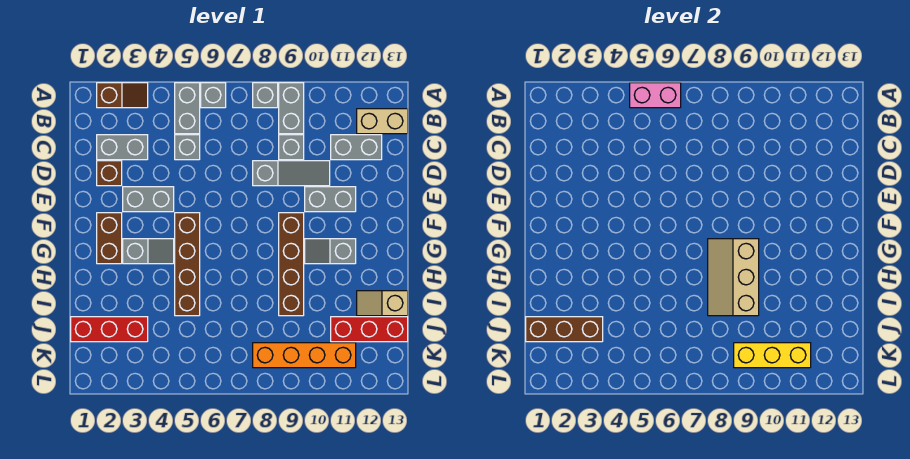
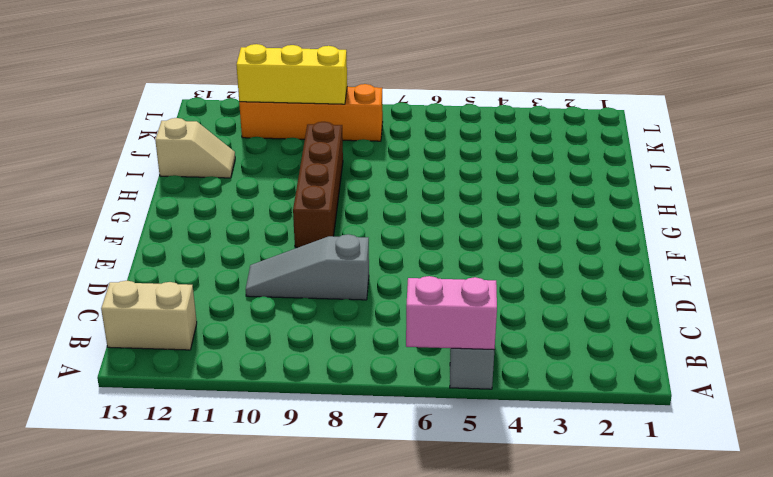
none -> brown slope A2:A3 level 1 top 2
none -> grey brick A6 level 1
none -> grey brick A8 level 1

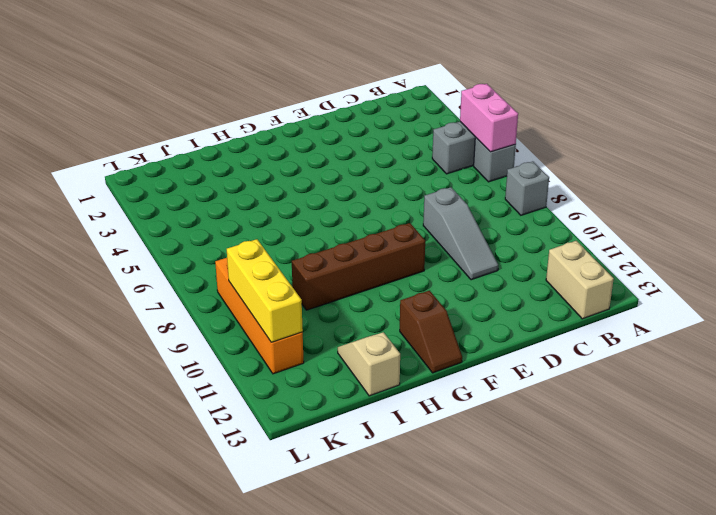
brown slope G12:G13 level 1 top 12 -> brown slope A2:A3 level 1 top 2
none -> grey brick A9:B9 level 1
none -> grey brick C2:C3 level 1
none -> grey brick C5 level 1

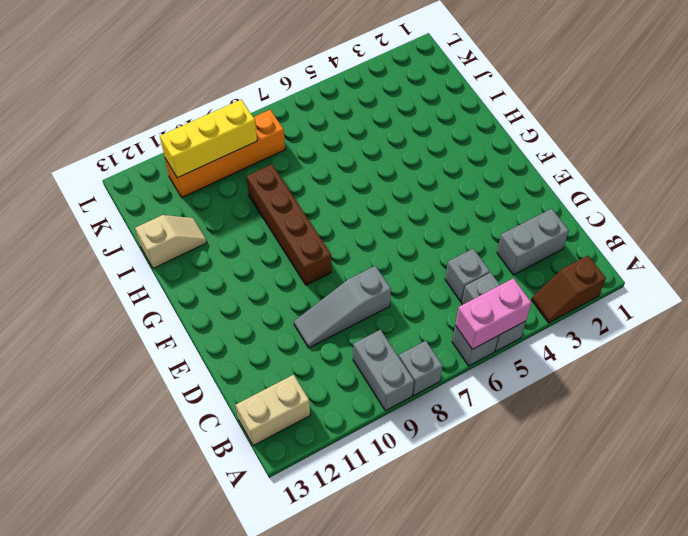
none -> grey brick C9 level 1
none -> grey brick C11:C12 level 1
none -> brown brick D2 level 1

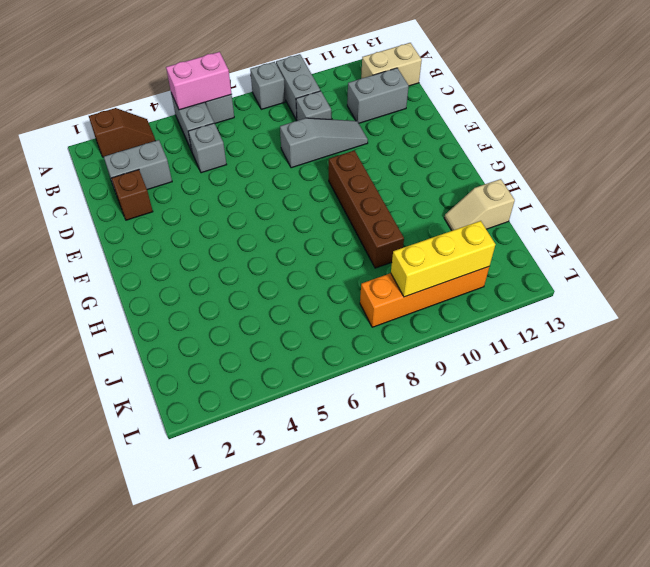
none -> grey brick E3:E4 level 1
none -> grey brick E10:E11 level 1
none -> brown brick F2:G2 level 1

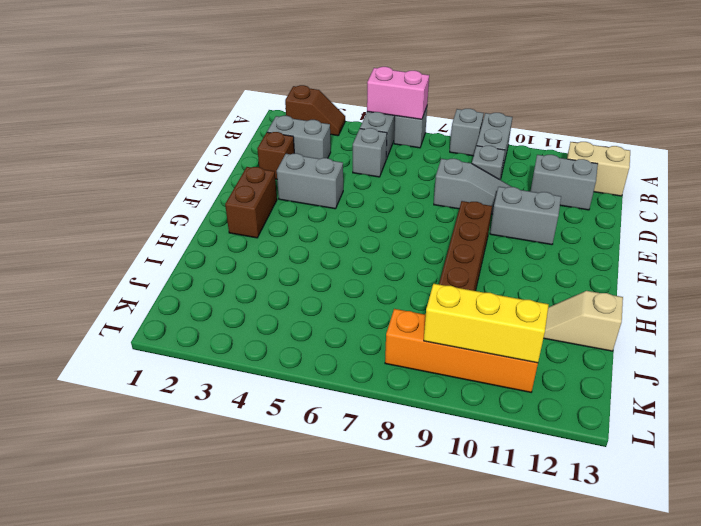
none -> brown brick F5:I5 level 1
none -> grey slope G3:G4 level 1 top 3
none -> grey slope G10:G11 level 1 top 11

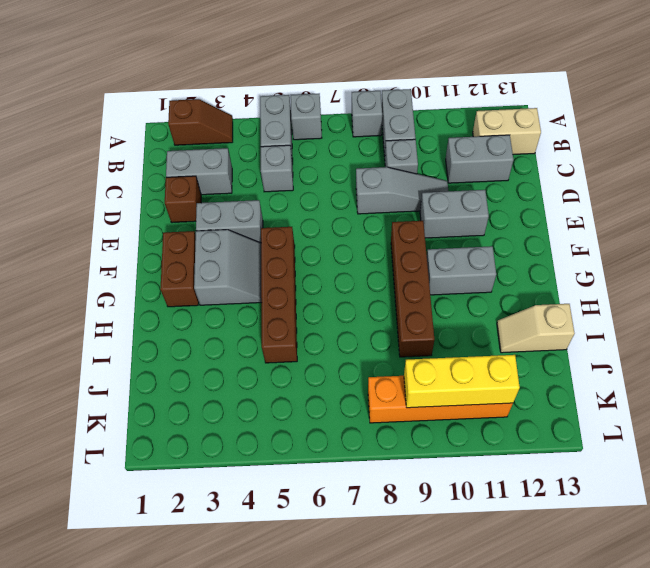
grey slope F3:G4 level 1 top 3 -> grey slope G3:G4 level 1 top 3
grey brick G10:G11 level 1 -> grey slope G10:G11 level 1 top 11
none -> red brick J1:J3 level 1
none -> red brick J11:J13 level 1
none -> pink brick A5:A6 level 2

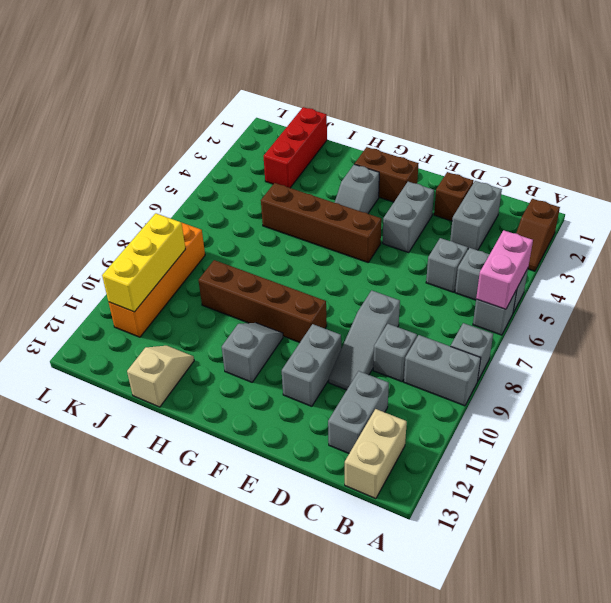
none -> red brick J11:J13 level 1
none -> tan slope G8:I9 level 2 top 9
none -> brown brick J1:J3 level 2

